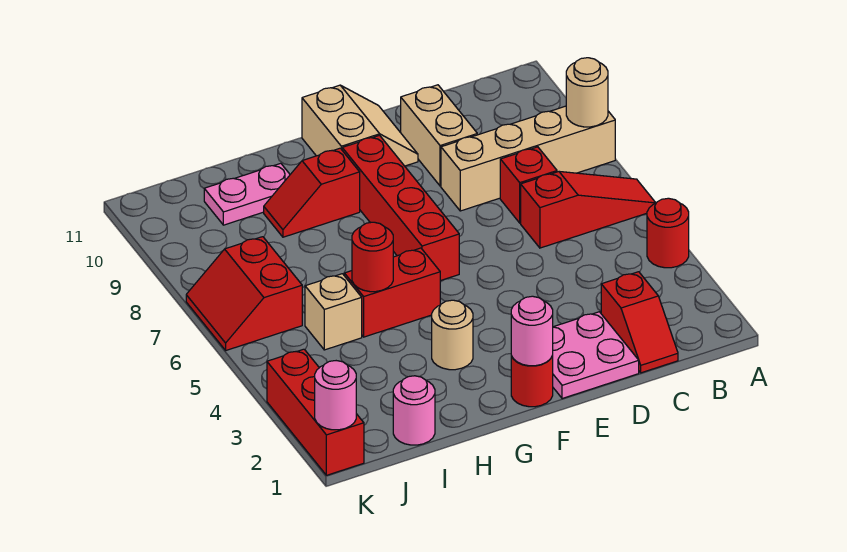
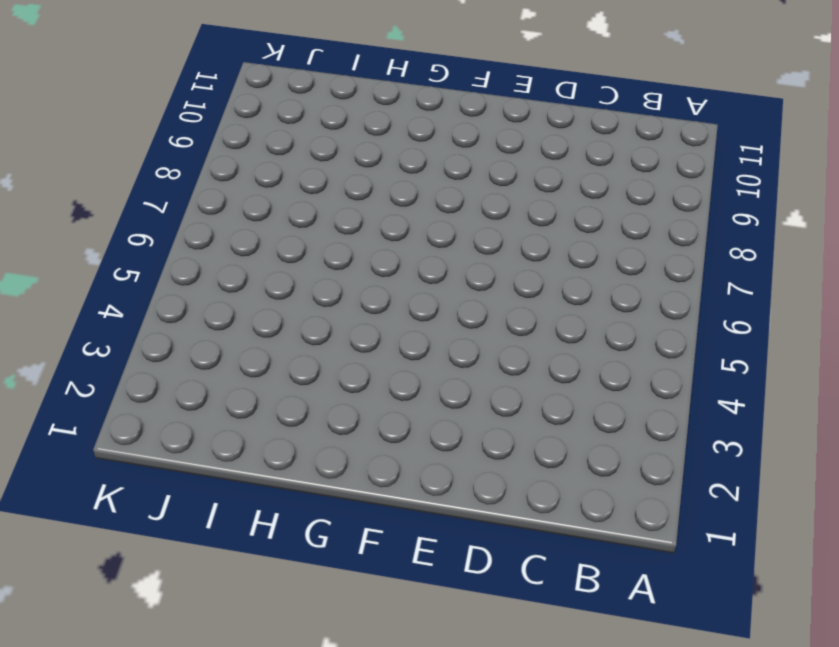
none -> red round brick A4 level 1
none -> red slope A6:C6 level 1 top C
none -> tan brick A8:D8 level 1

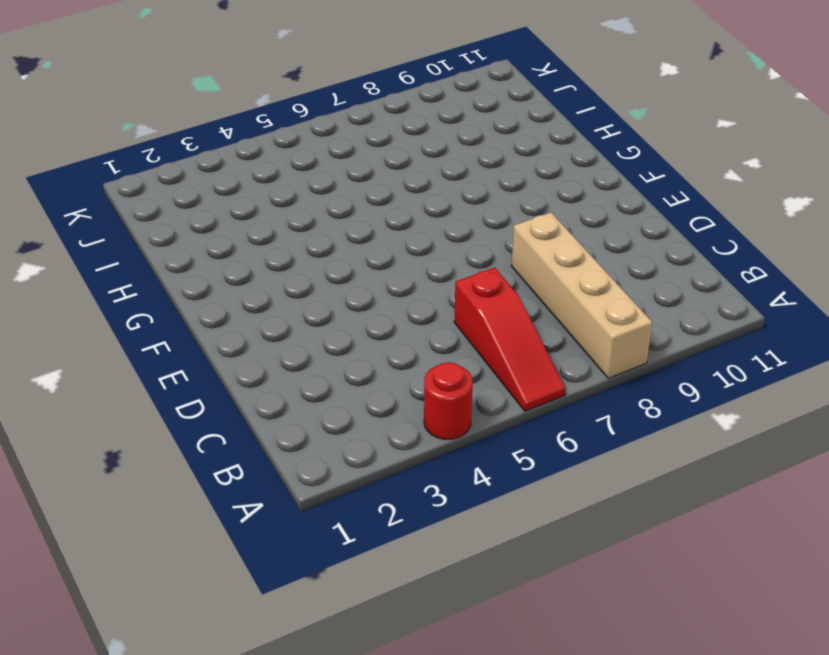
none -> red slope C1:C2 level 1 top 2
none -> red brick C7 level 1
none -> pink plate D1:E2 level 1

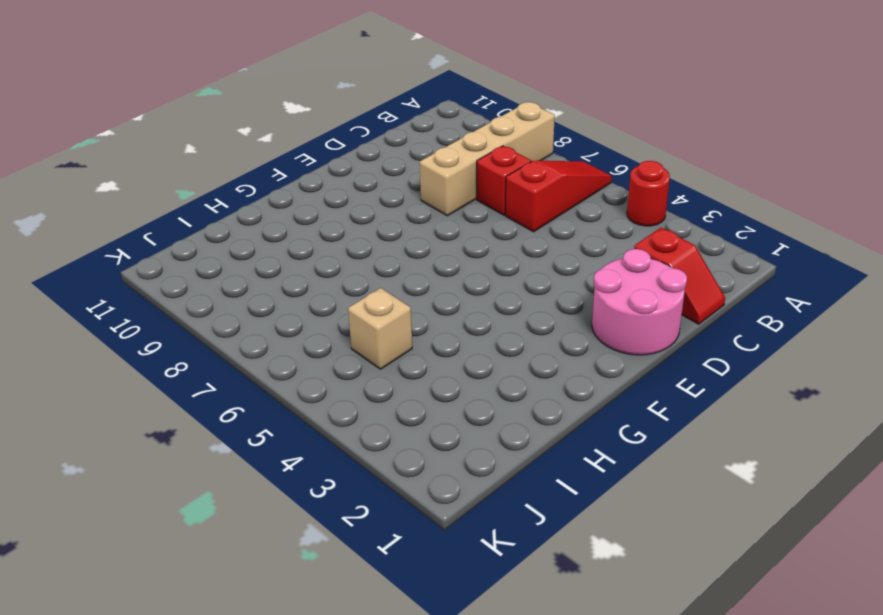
pink round brick D1:E2 level 1 -> pink plate D1:E2 level 1
none -> tan brick D9:D10 level 1
none -> tan slope E10:F11 level 1 top F
none -> red round brick F1 level 1

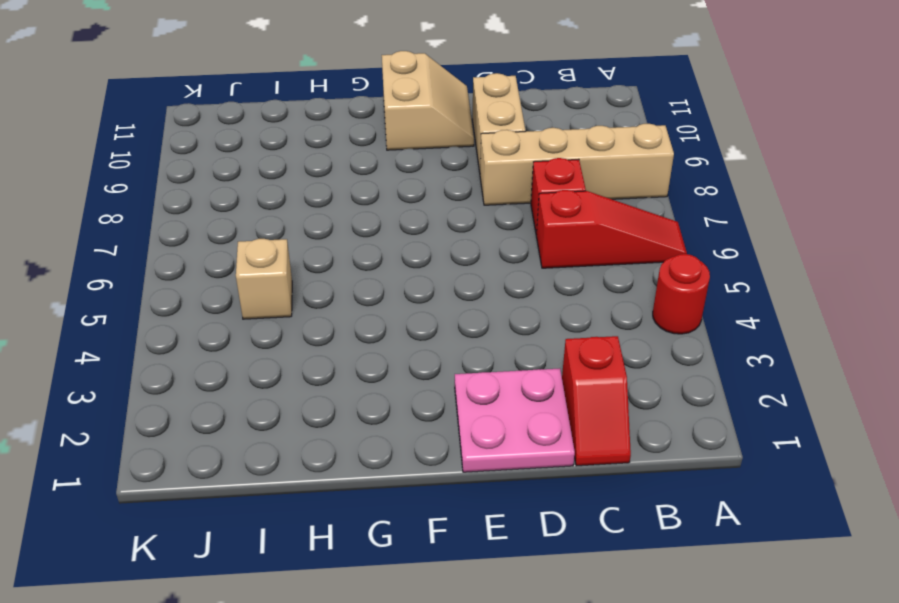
none -> red round brick F1 level 1
none -> red brick F6:F9 level 1
none -> tan round brick G3 level 1

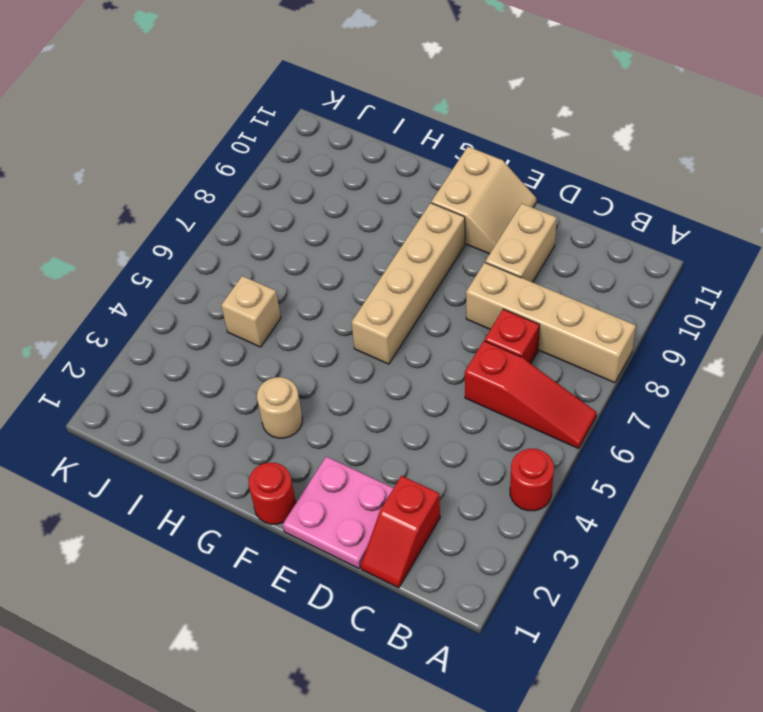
tan brick F6:F9 level 1 -> red brick F6:F9 level 1
none -> red brick G5:H5 level 1
none -> red slope G9:H9 level 1 top G
none -> pink plate H10:I10 level 1

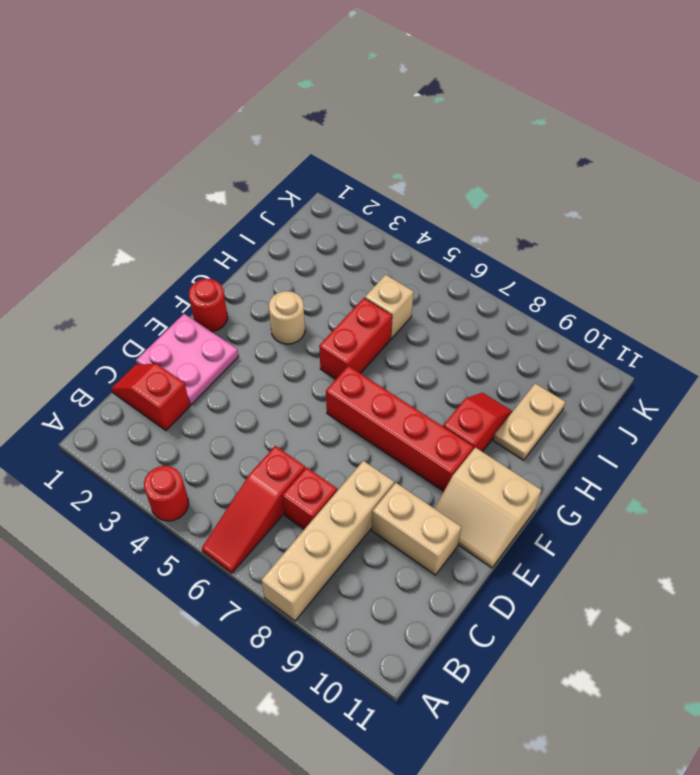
tan plate H10:I10 level 1 -> pink plate H10:I10 level 1
none -> pink round brick I1 level 1
none -> red slope J6:K7 level 1 top J
none -> red brick K1:K3 level 1

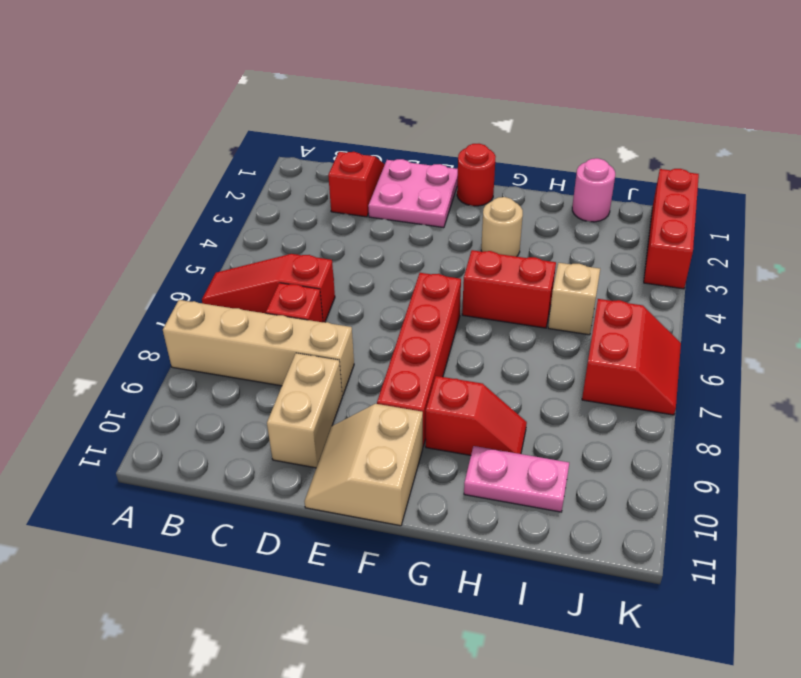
none -> red round brick A4 level 1
none -> tan round brick A8 level 2
none -> pink round brick F1 level 2

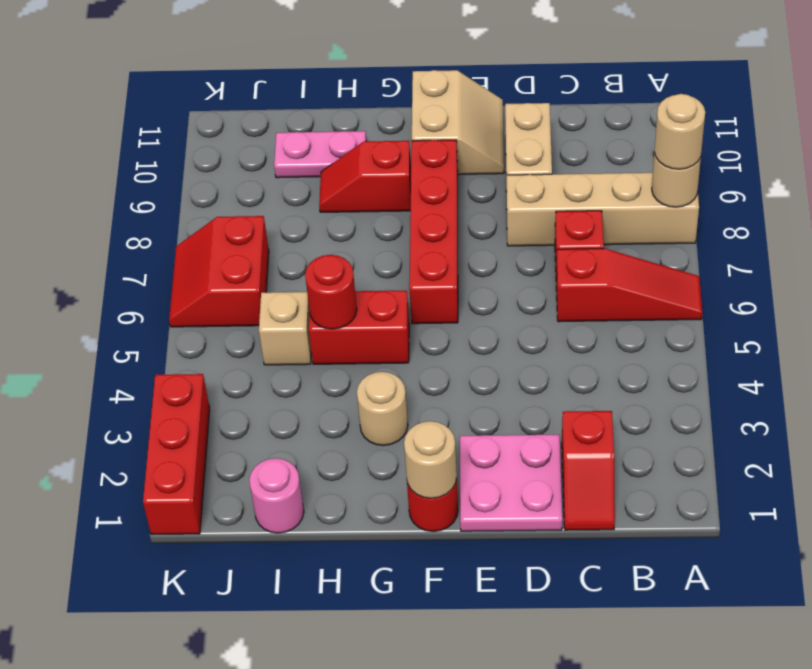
tan round brick A8 level 3 -> none
tan round brick F1 level 2 -> pink round brick F1 level 2
none -> red round brick A4 level 1
none -> pink round brick K1 level 2

